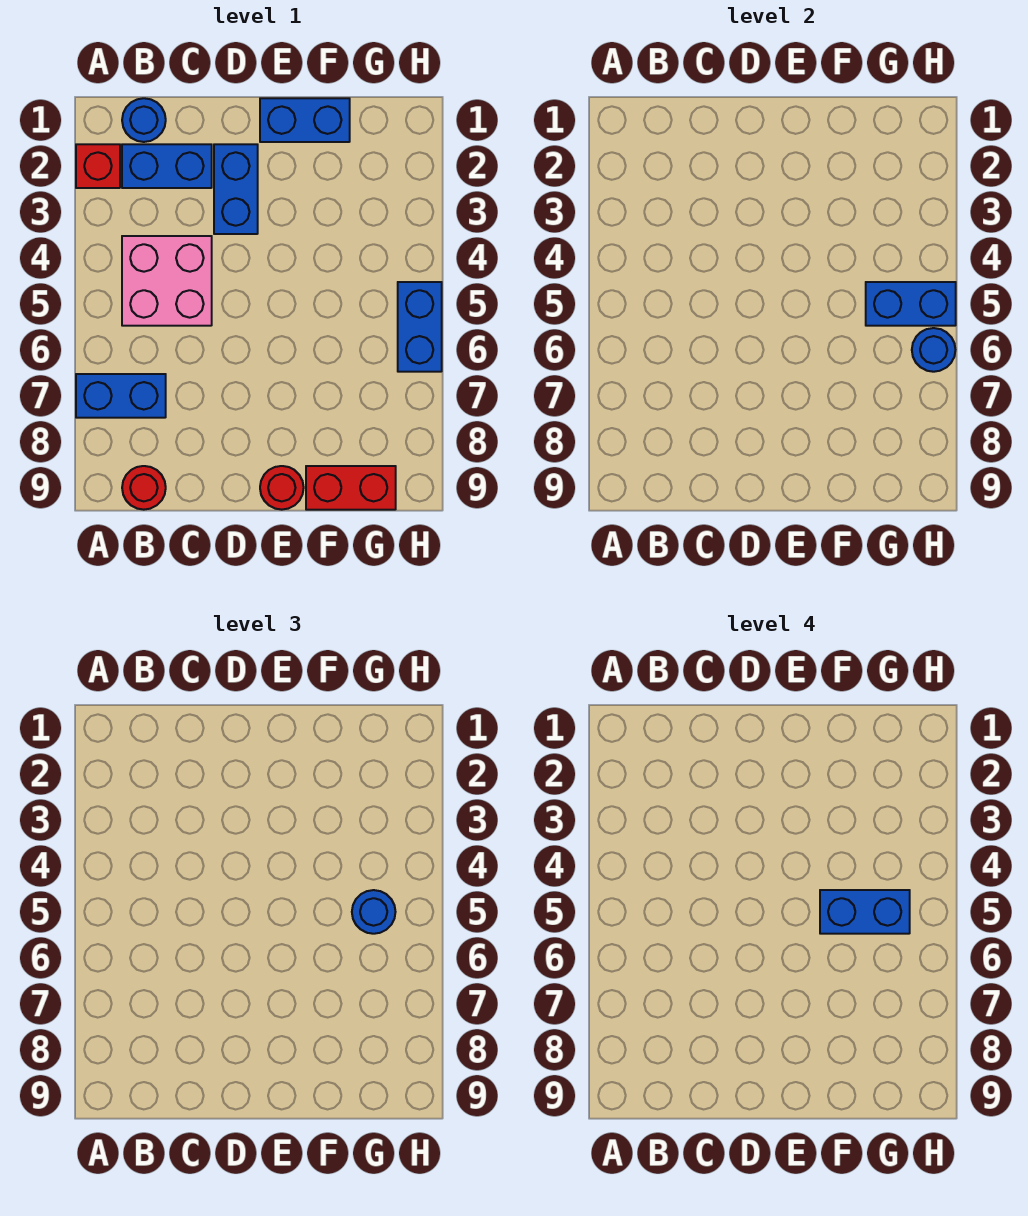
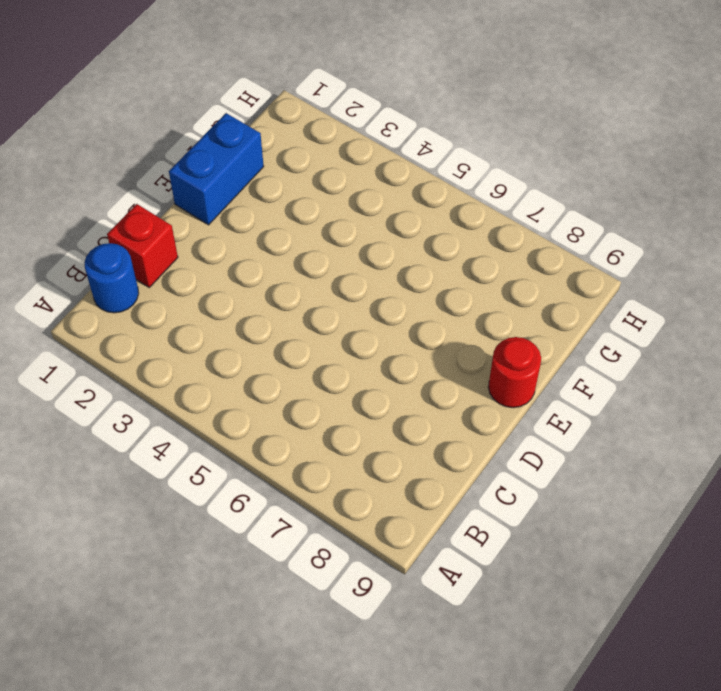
red brick C1 level 1 -> red brick A2 level 1
none -> blue brick A7:B7 level 1
none -> blue brick B2:C2 level 1
none -> pink brick B4:C5 level 1

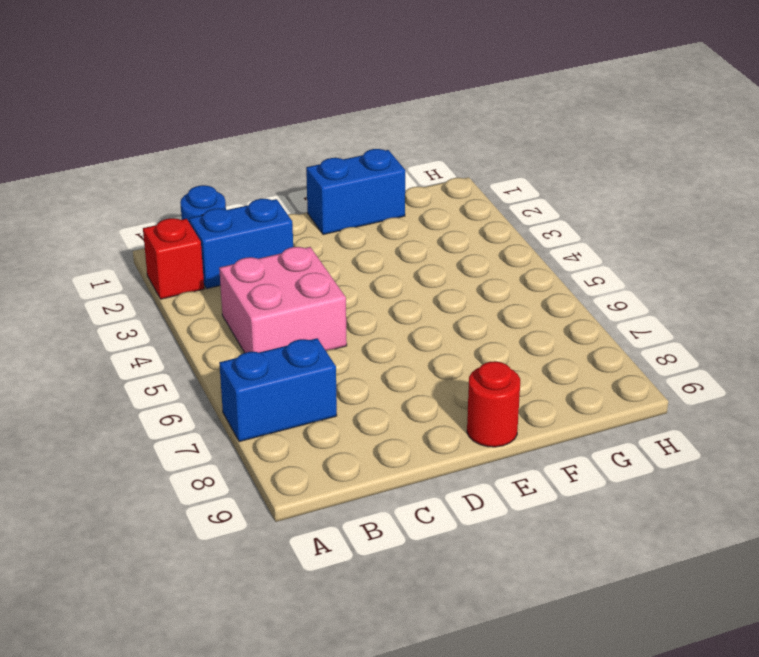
none -> red round brick B9 level 1
none -> blue brick D2:D3 level 1
none -> red brick F9:G9 level 1

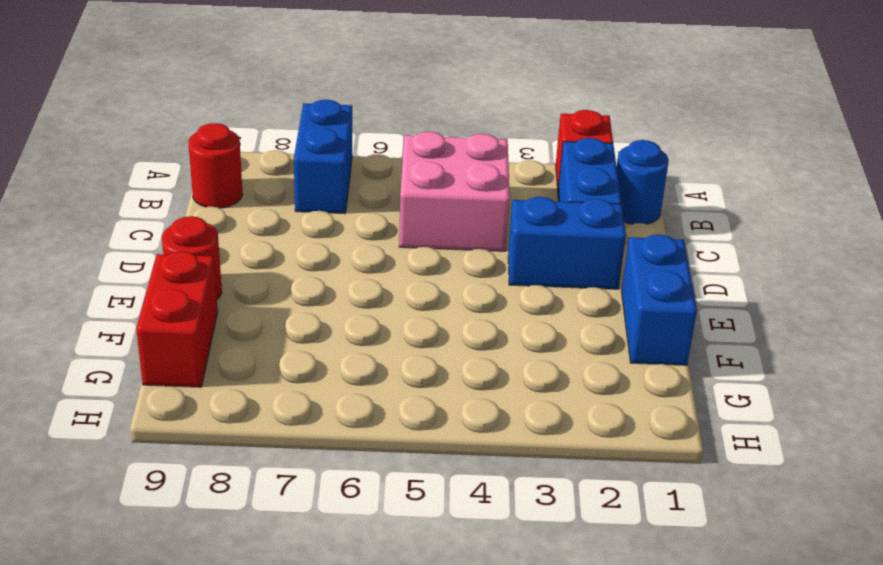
none -> blue brick H5:H6 level 1
none -> blue brick G5:H5 level 2
none -> blue round brick H6 level 2

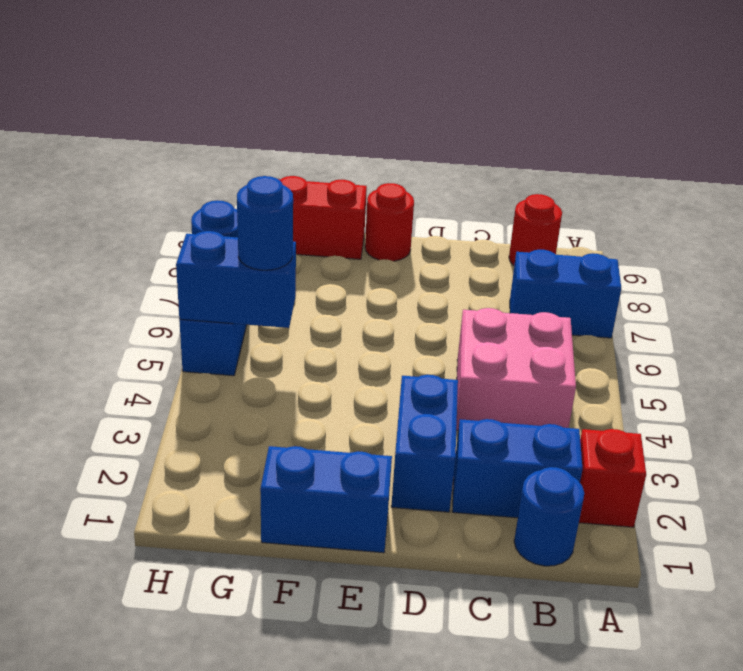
none -> blue brick F5:G5 level 4

